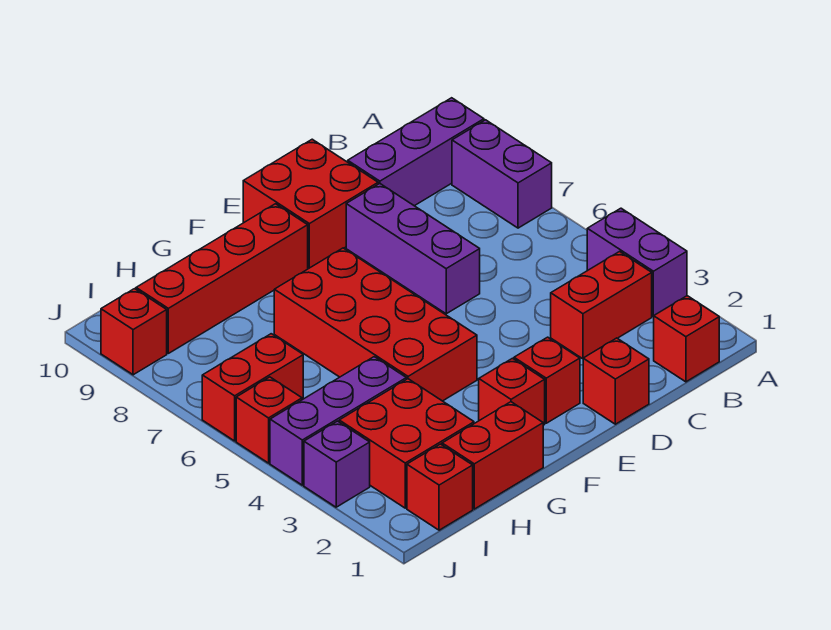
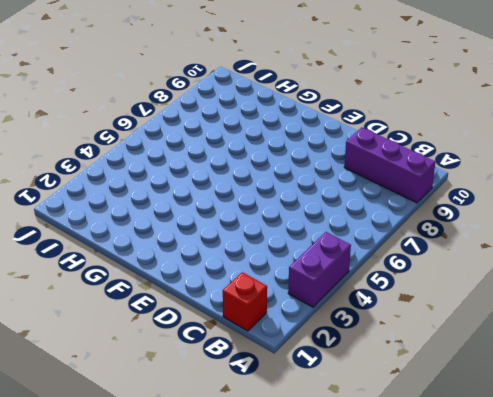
none -> purple brick A7:A8 level 1
none -> red brick B3:C3 level 1
none -> red brick D1 level 1

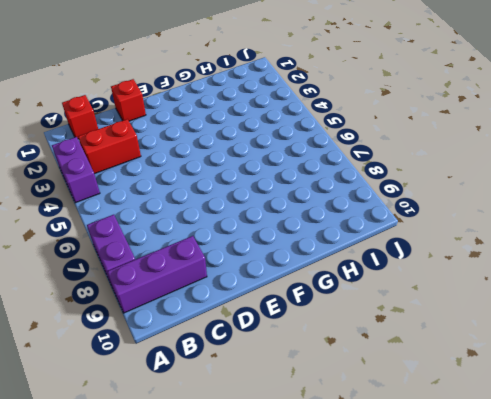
none -> purple brick D6:D8 level 1
none -> red brick D9:E10 level 1
none -> red brick E2 level 1

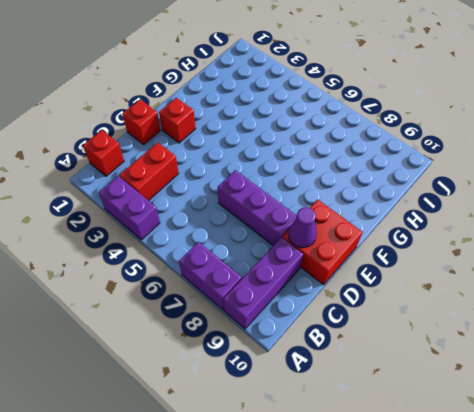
purple cone D9 level 2 -> none
none -> red brick F2 level 1
none -> red brick F4:G7 level 1
none -> red brick F9:I9 level 1

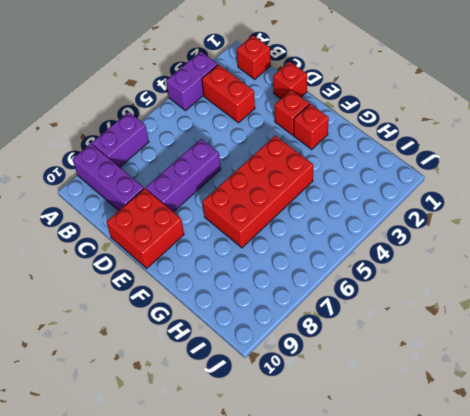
none -> red brick F9:I9 level 1
none -> red brick G1:H1 level 1
none -> red brick H2:I3 level 1

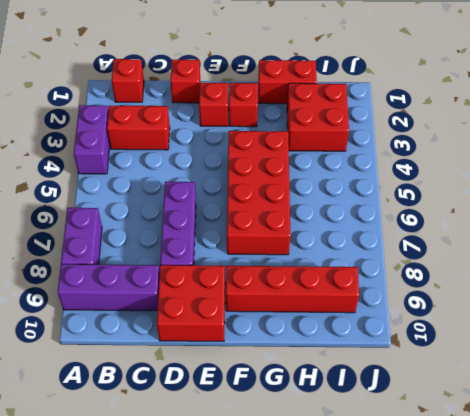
none -> purple brick H4:J4 level 1
none -> red brick I1 level 1
none -> red brick I6:J6 level 1

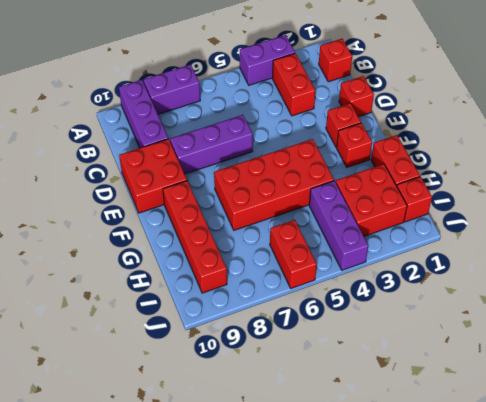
none -> purple brick J3 level 1
none -> red brick J5 level 1
none -> red brick J9 level 1

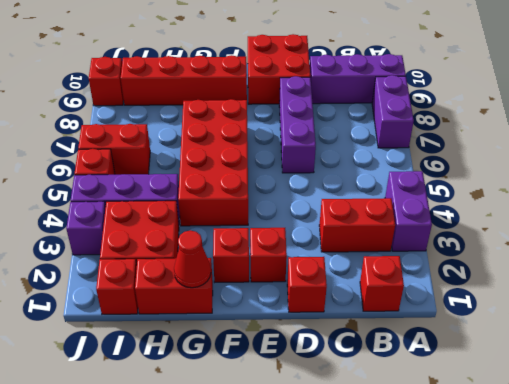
red cone G1 level 2 -> none

